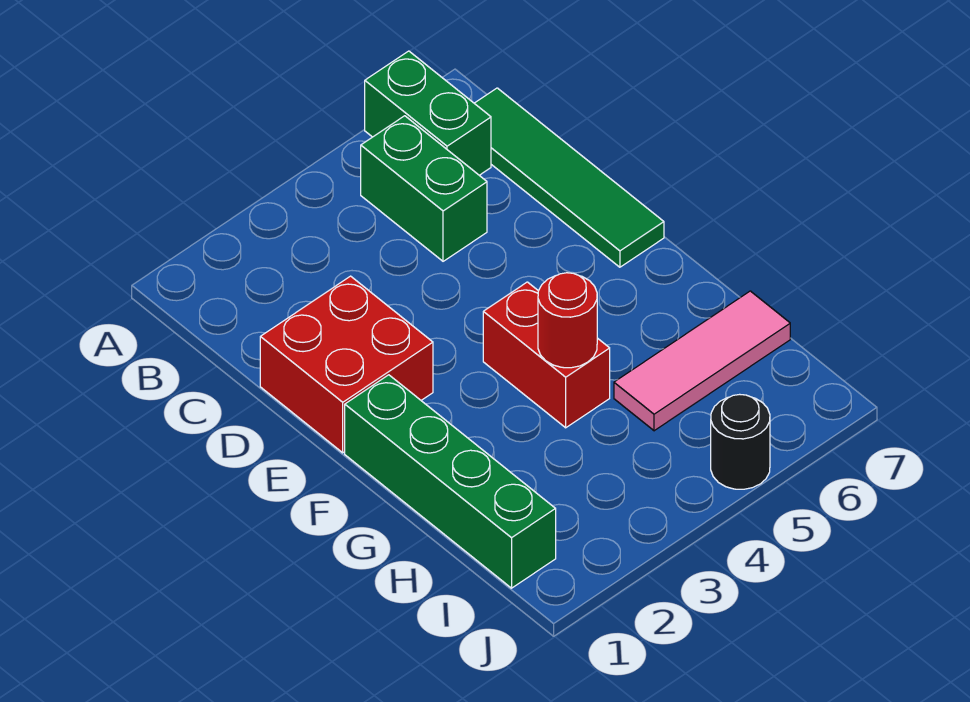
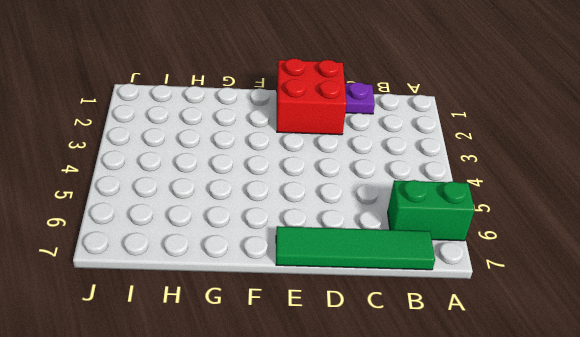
purple plate C1 level 1 -> none
none -> green brick B5:C5 level 1
none -> green brick F1:I1 level 1

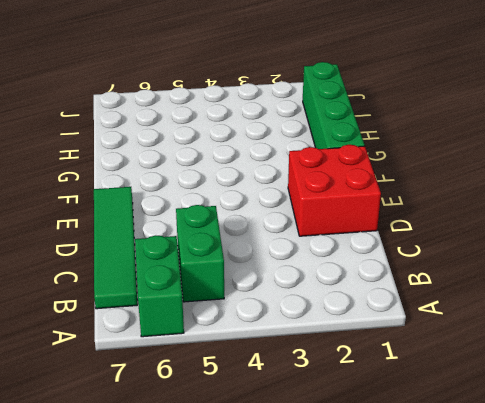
none -> red brick F4:G4 level 1
none -> pink tile H5:H7 level 1

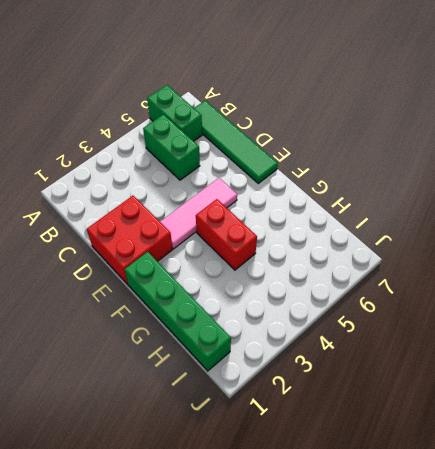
pink tile E3:E5 level 1 -> pink tile H5:H7 level 1
none -> black round brick J5 level 1
none -> red round brick G4 level 2

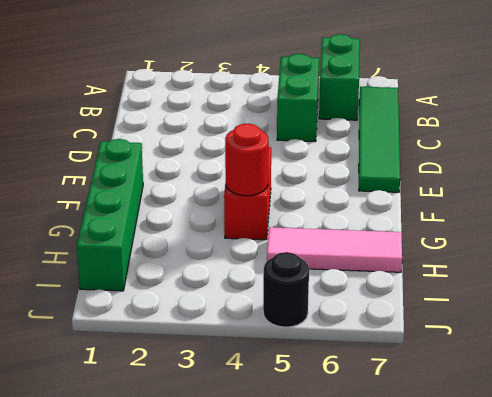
none -> red brick D1:E2 level 1

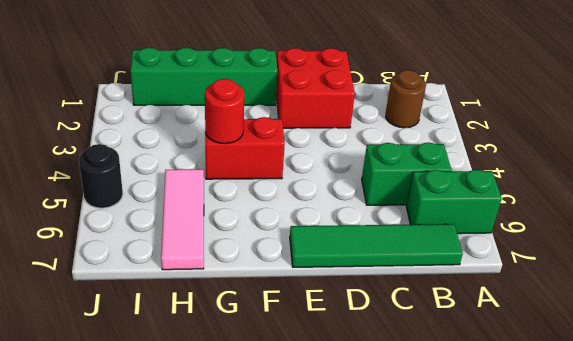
brown round brick B2 level 1 -> none

